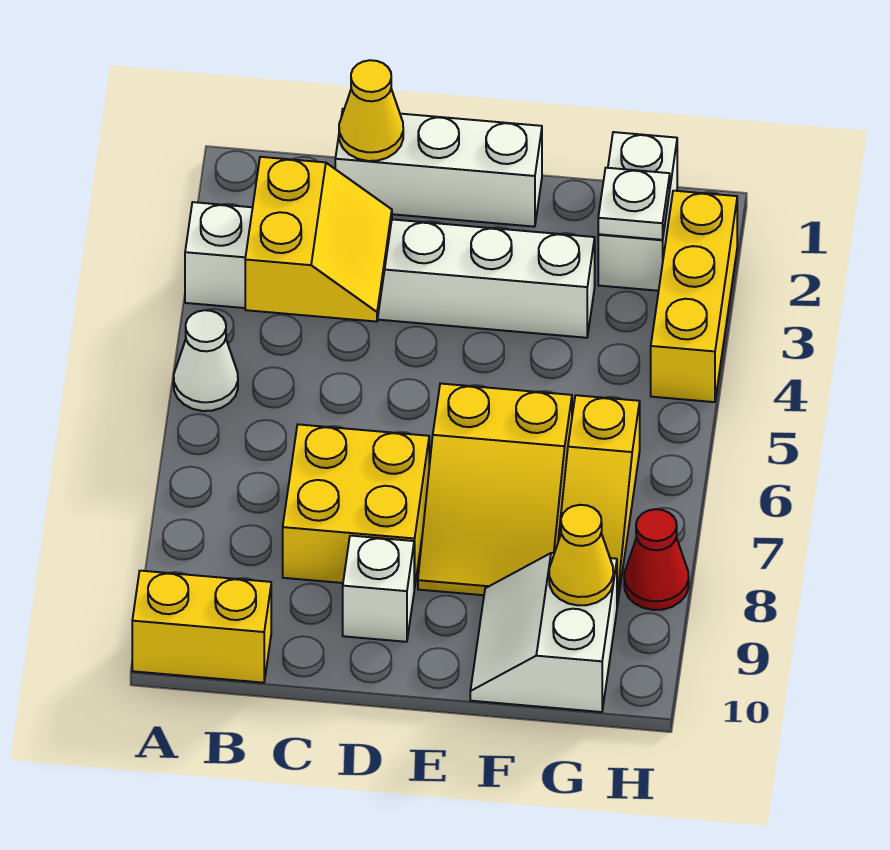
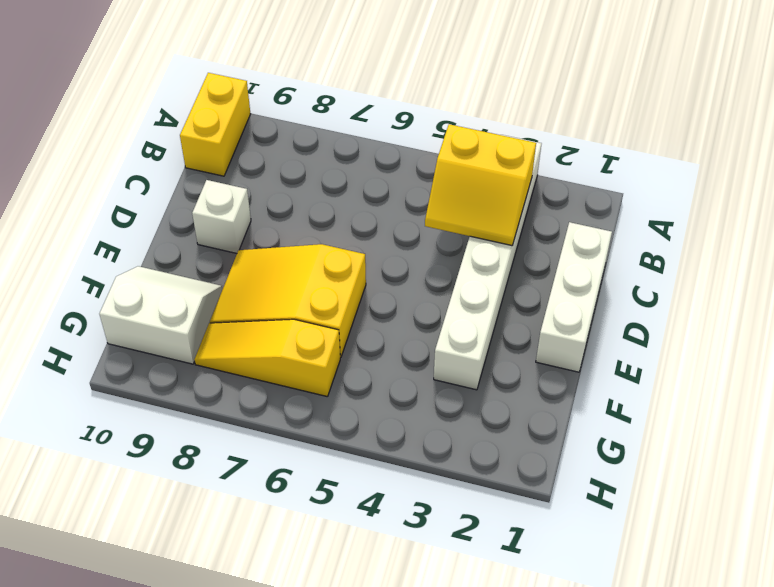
none -> white cone A5 level 1
none -> yellow brick C7:D8 level 1
none -> white brick G1:G2 level 1

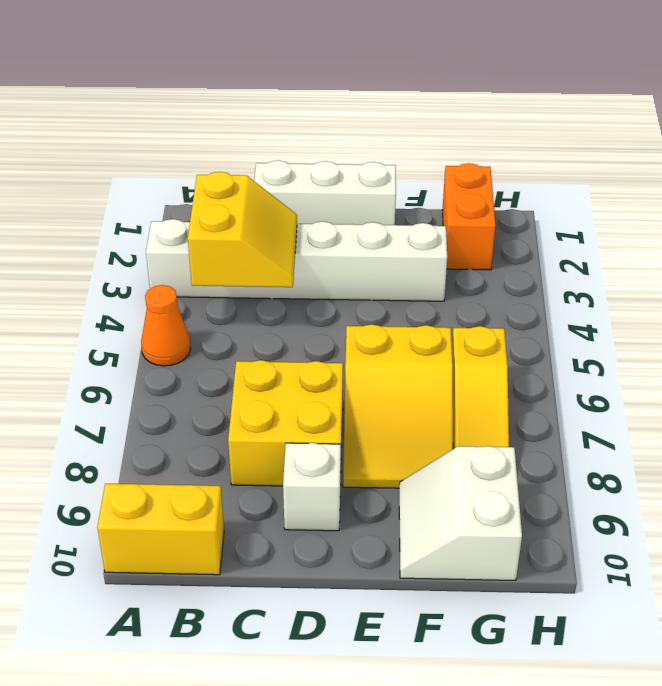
orange cone A5 level 1 -> white cone A5 level 1
orange brick G1:G2 level 1 -> white brick G1:G2 level 1
none -> yellow brick H2:H4 level 1
none -> red cone H8 level 1
none -> yellow cone C1 level 2

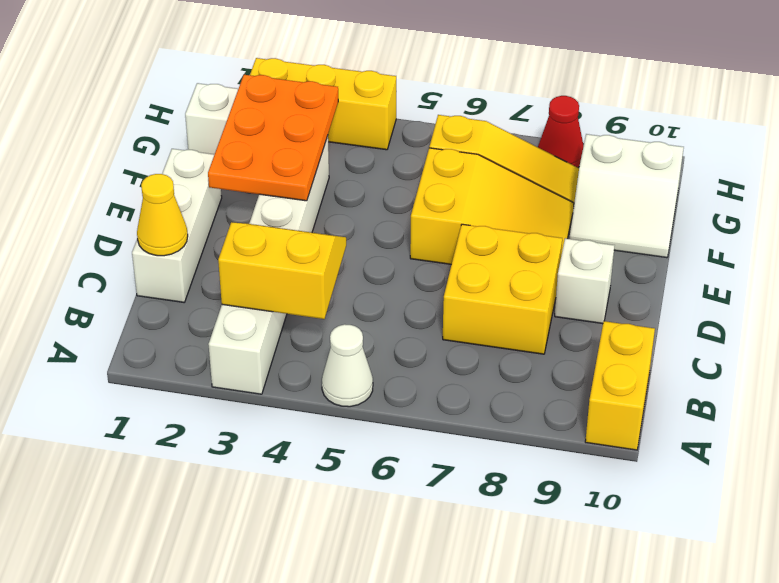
orange plate E2:G3 level 2 -> white plate G2 level 2
none -> yellow cone G9 level 2

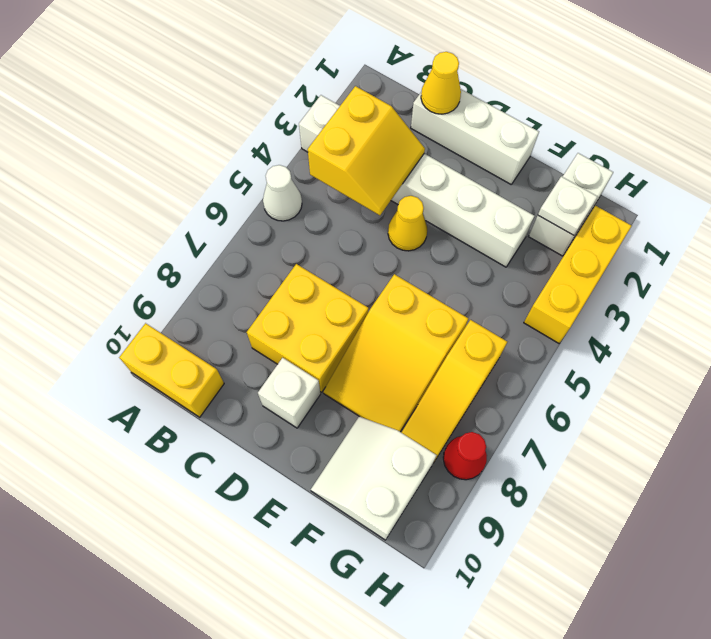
yellow cone D4 level 1 -> yellow cone G9 level 2

